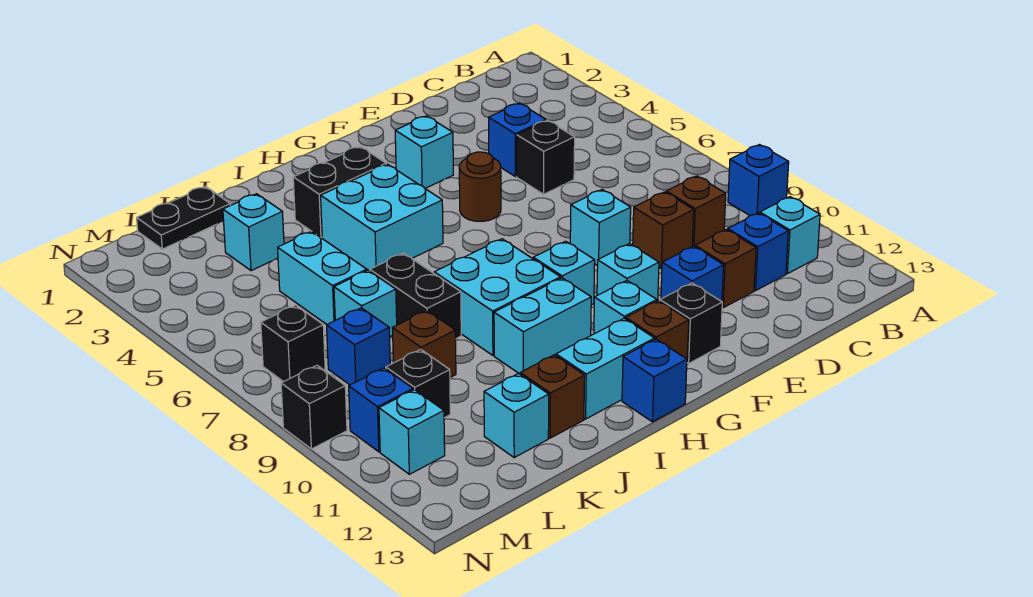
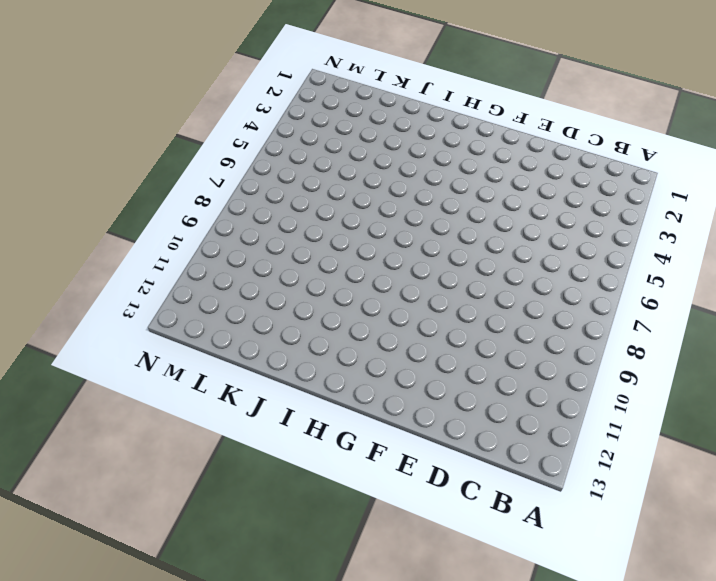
none -> blue brick A9 level 1
none -> cyan brick B11 level 1
none -> brown brick C9 level 1
none -> blue brick C11 level 1

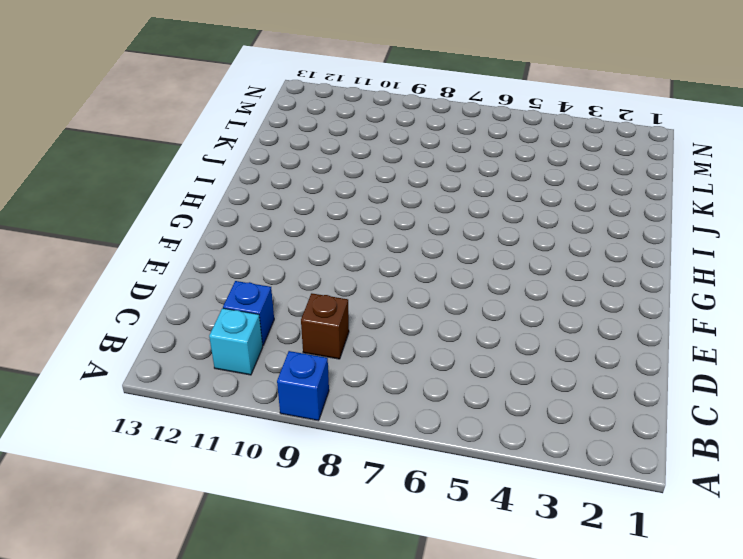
none -> blue brick D4 level 1
none -> black brick D5 level 1
none -> brown brick D9 level 1
none -> brown brick D11 level 1

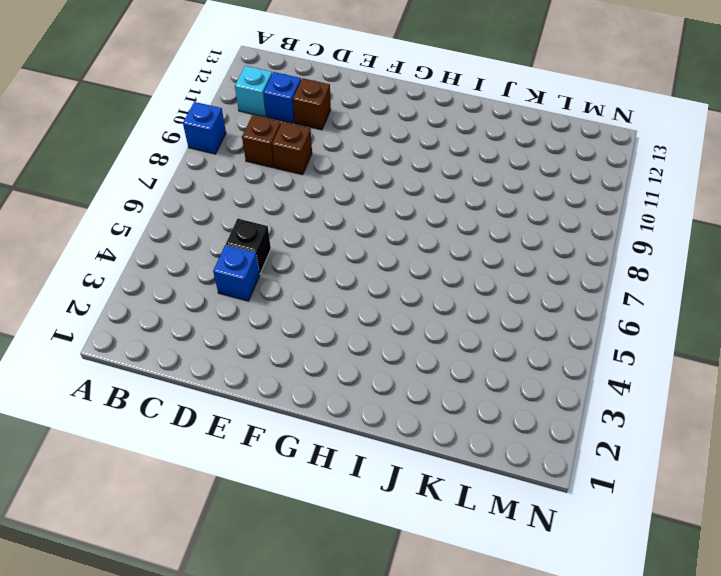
none -> cyan brick E8 level 1
none -> blue brick E11 level 1
none -> cyan brick F3 level 1
none -> brown round brick F5 level 1

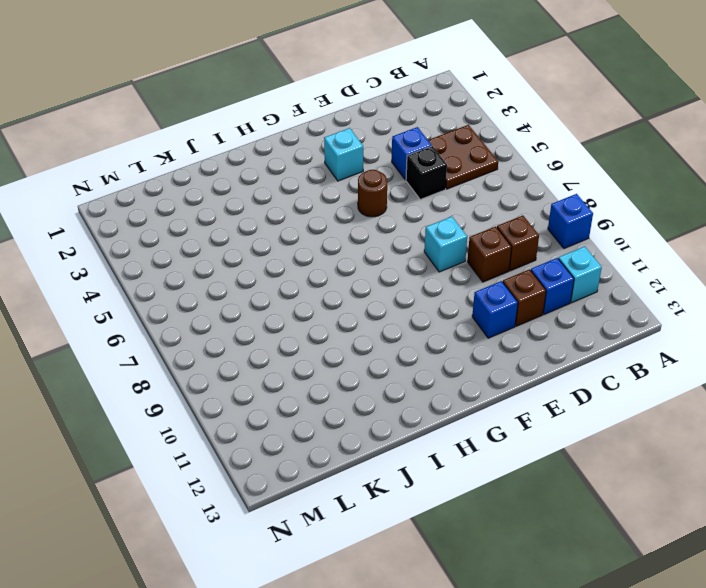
brown plate B4:C5 level 1 -> none
none -> cyan brick F10 level 1
none -> black brick F12 level 1
none -> cyan brick G9 level 1
none -> cyan brick G11 level 1

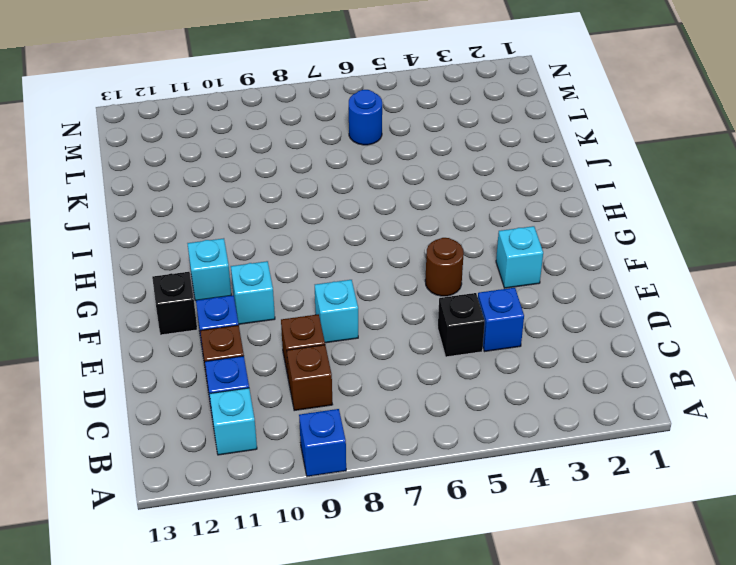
blue round brick L6 level 1 -> none
none -> cyan brick G9 level 1
none -> brown brick G12 level 1
none -> black brick H3:I3 level 1
none -> cyan brick H4:I5 level 1

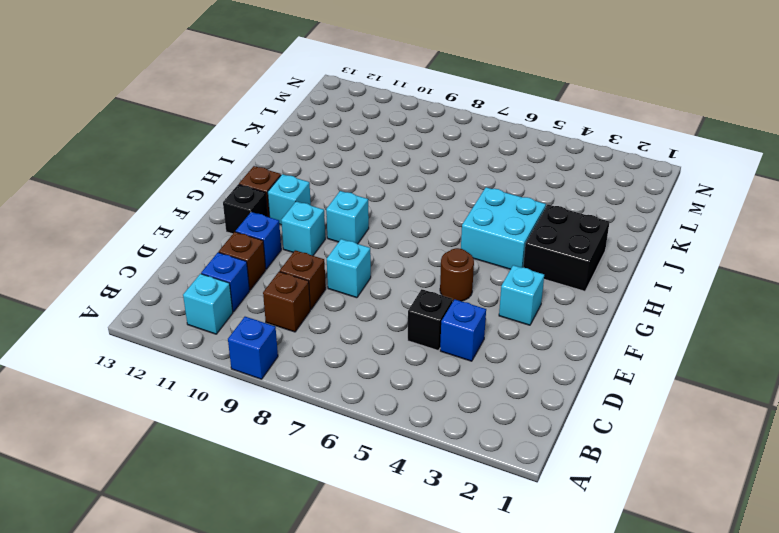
black brick H2:I3 level 1 -> black brick H3:I3 level 1
none -> cyan brick H8:I9 level 1
none -> cyan brick H10:I10 level 1
none -> cyan brick H12:I12 level 1
none -> blue brick H13 level 1

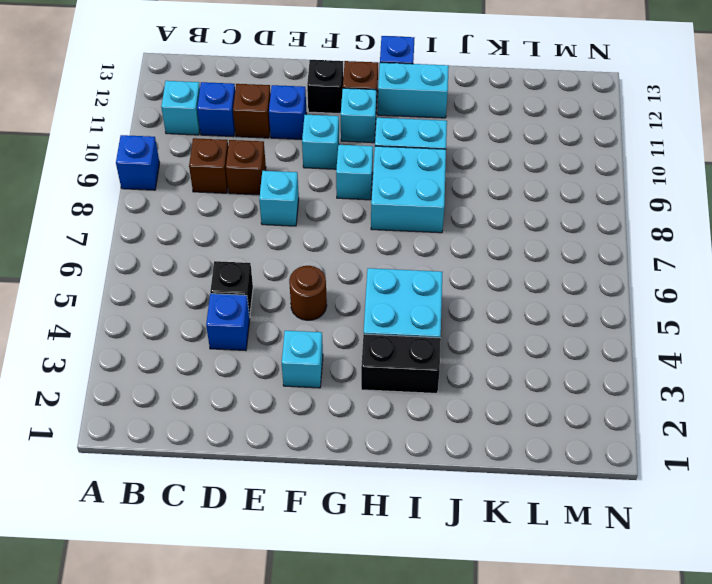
none -> black brick J7:J8 level 1
none -> brown brick J12 level 1
none -> black plate K1:L1 level 1
none -> cyan brick K3 level 1

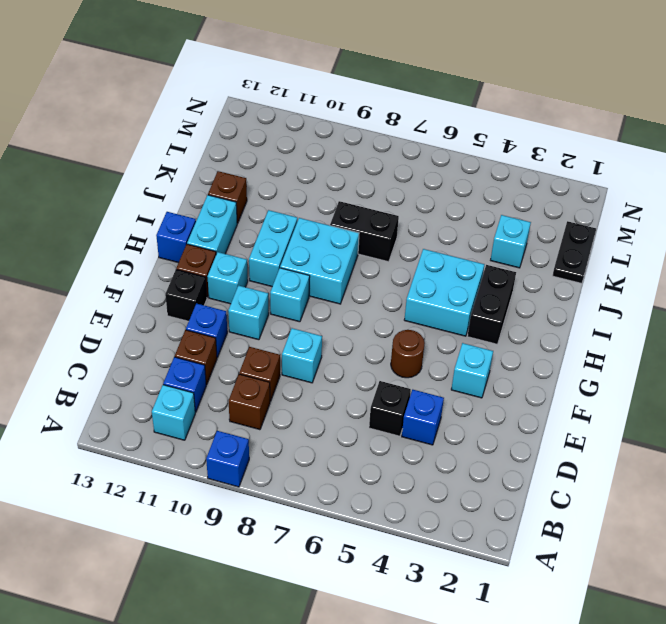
none -> cyan brick K5:K6 level 1
none -> cyan brick K7 level 1
none -> brown brick K9 level 1
none -> cyan brick K12 level 1

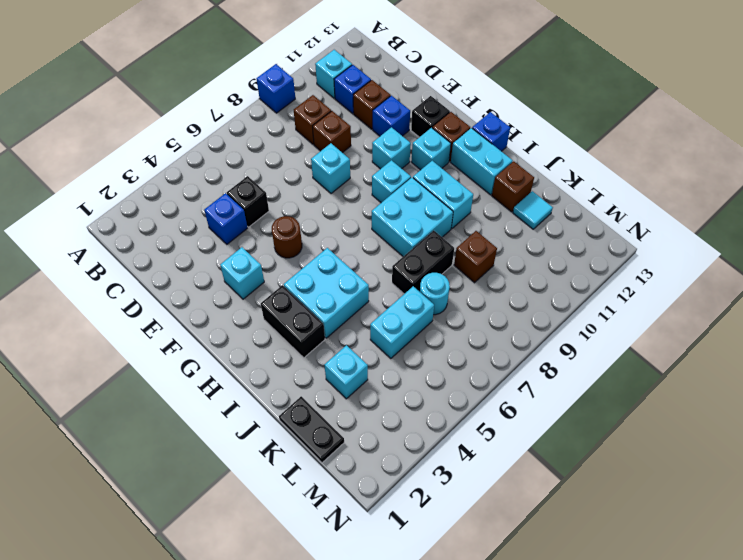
cyan round brick K7 level 1 -> cyan brick K7 level 1
cyan tile K12 level 1 -> cyan brick K12 level 1
none -> blue brick L8 level 1
none -> black brick L10 level 1
none -> black brick M7 level 1
none -> blue brick M10 level 1

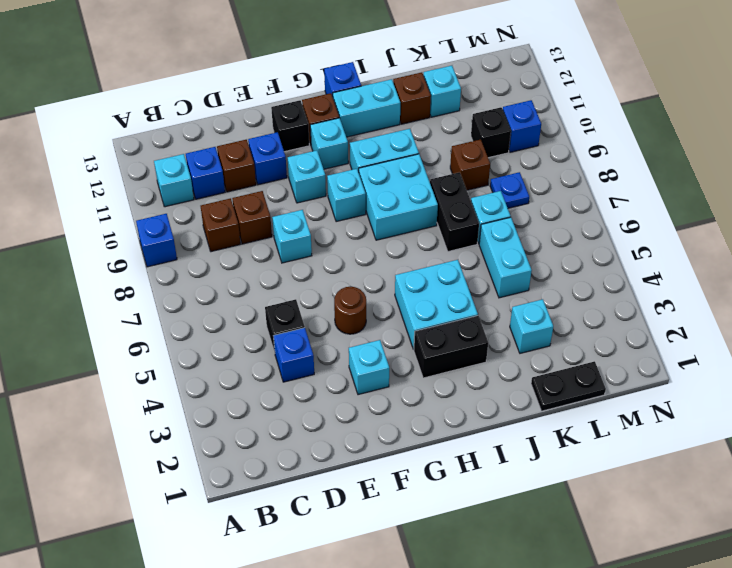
blue plate L8 level 1 -> blue brick L8 level 1
none -> black brick M7 level 1
none -> cyan brick M11 level 1
none -> black brick N9 level 1

